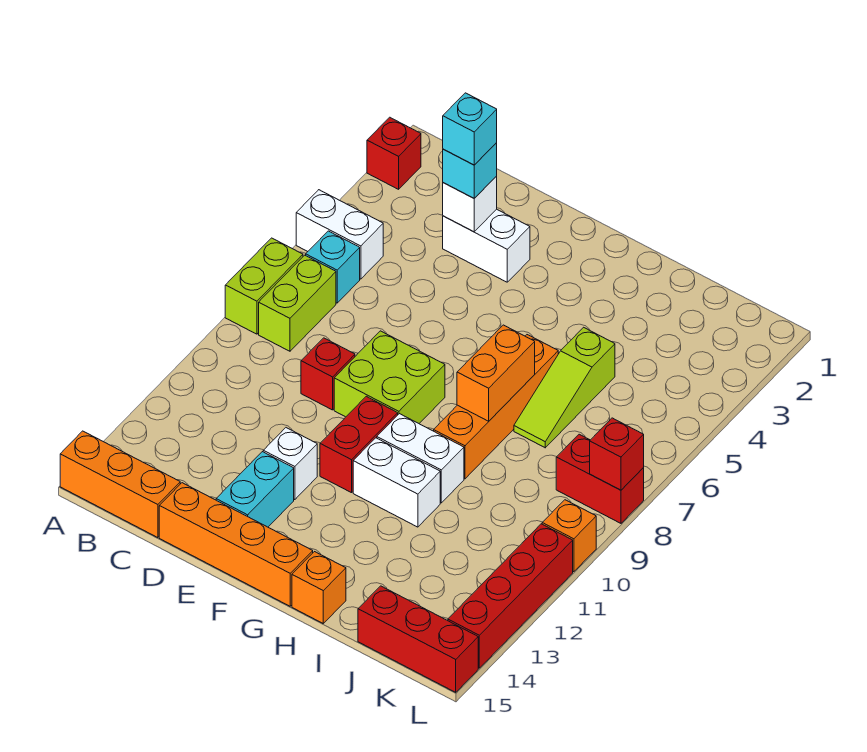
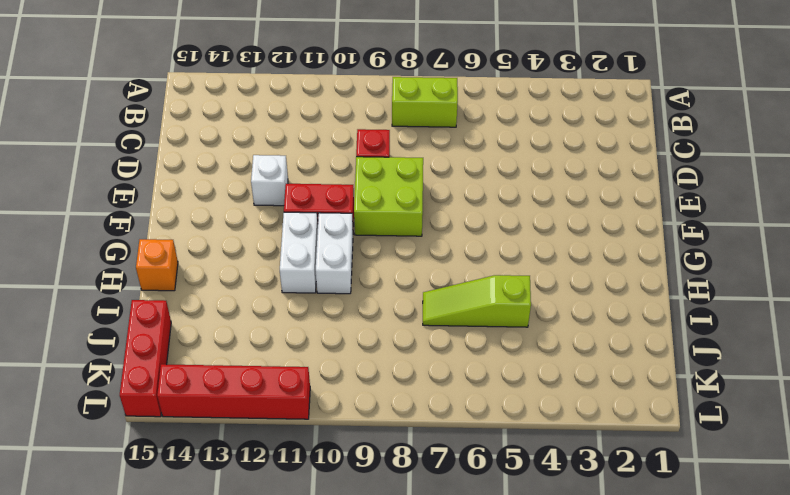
none -> red brick A2 level 1
none -> white brick A5:B5 level 1
none -> lime brick A7:A8 level 1

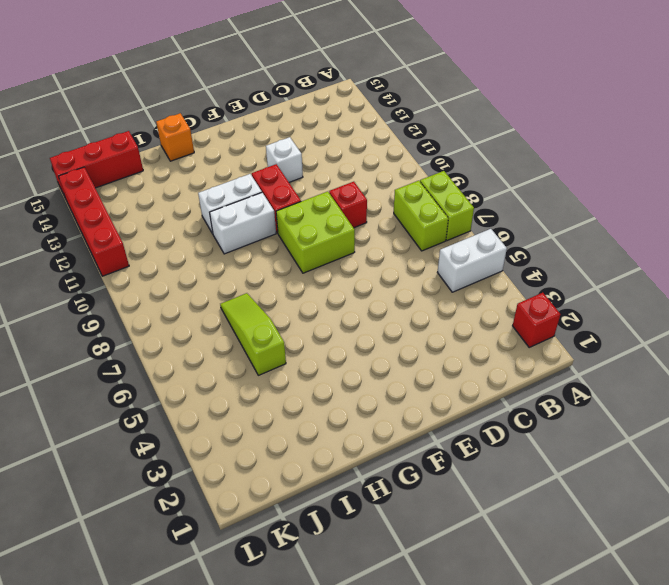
none -> orange brick A15:C15 level 1
none -> cyan brick B6 level 1
none -> white brick D3:E3 level 1

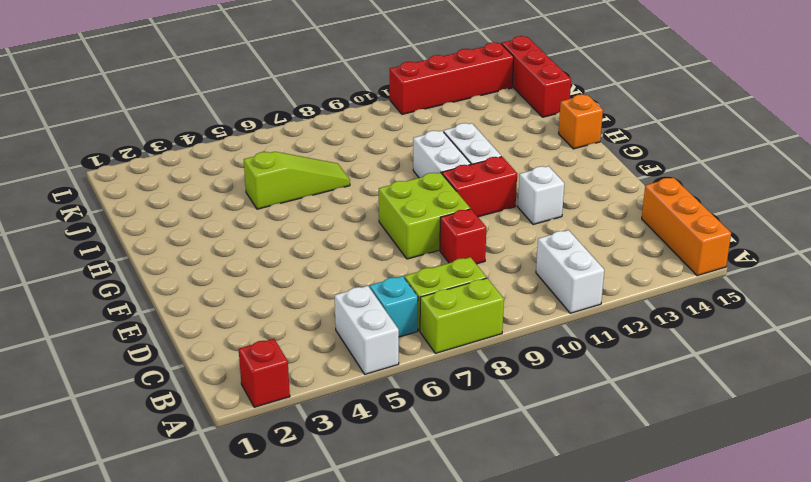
white brick A11:B11 level 1 -> white brick D3:E3 level 1
none -> orange brick D15:G15 level 1
none -> cyan brick E13:E14 level 1
none -> orange brick H6:H9 level 1

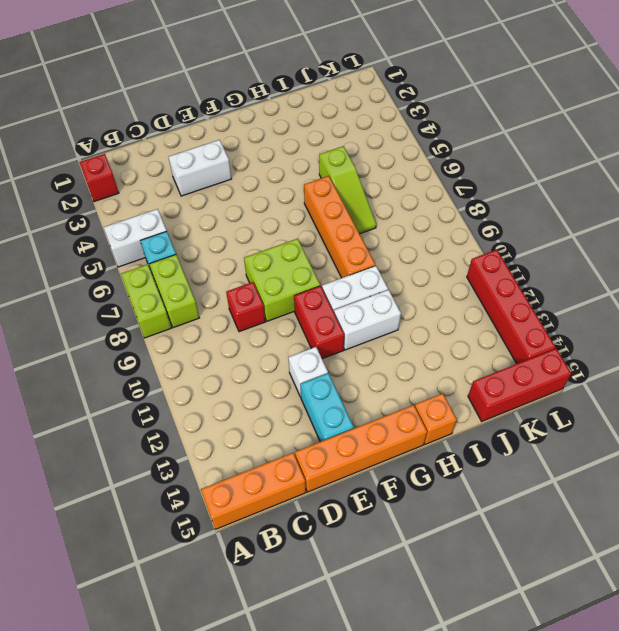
none -> red brick K8:L8 level 1
none -> orange brick L10 level 1
none -> white brick D3 level 2

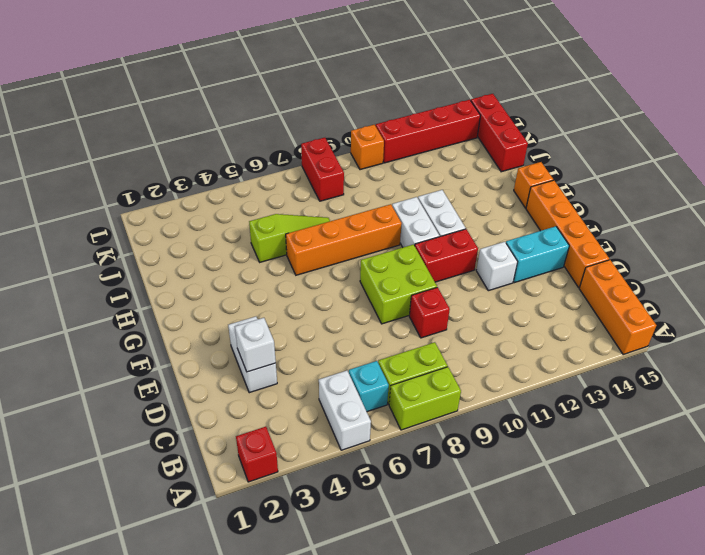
none -> orange brick H7:H8 level 2
none -> red brick L8 level 2
none -> cyan brick D3 level 3

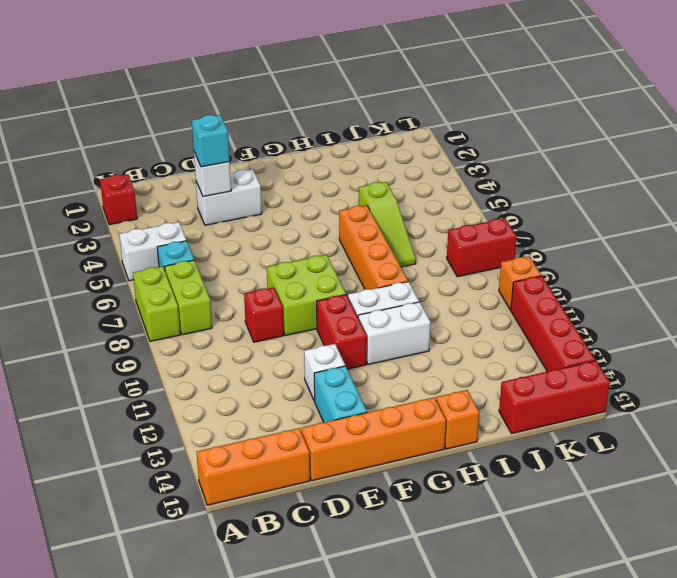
none -> orange brick H7:H8 level 2
none -> red brick L8 level 2
none -> cyan brick D3 level 4

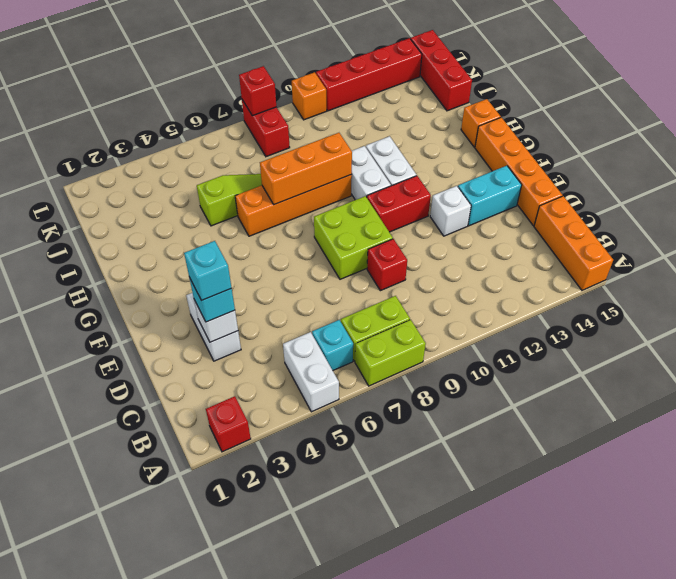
orange brick H7:H9 level 2 -> orange brick H7:H8 level 2

